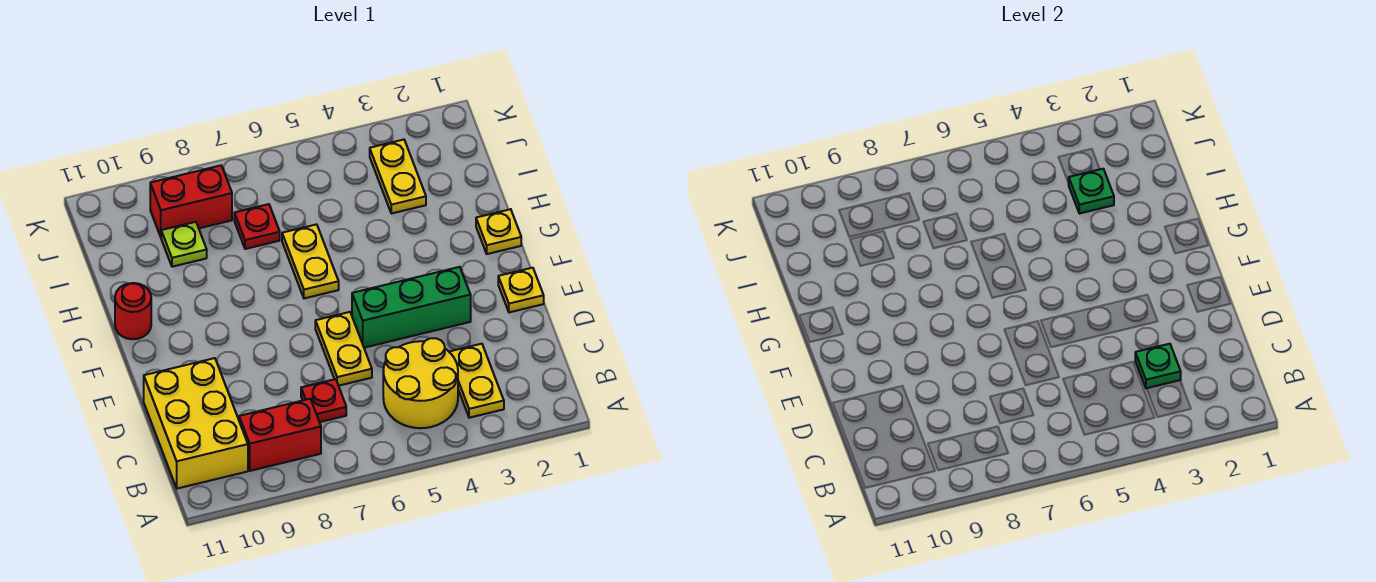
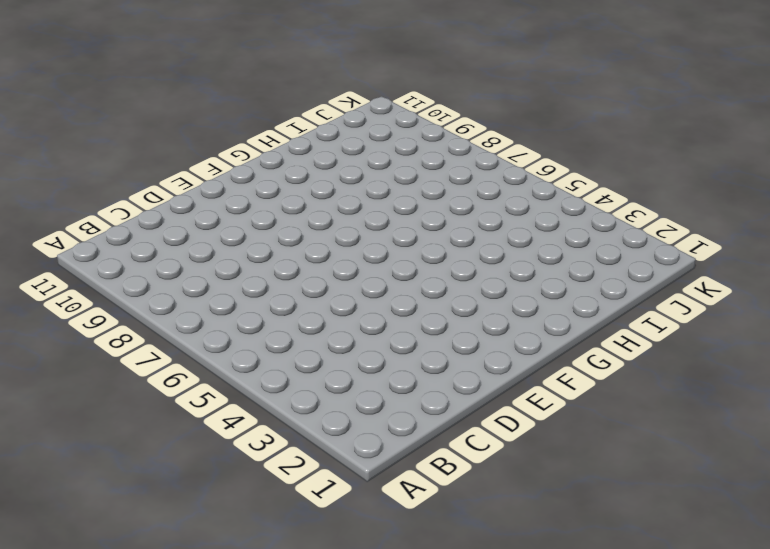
none -> yellow plate B3:C3 level 1
none -> yellow round brick B4:C5 level 1
none -> red brick B8:B9 level 1

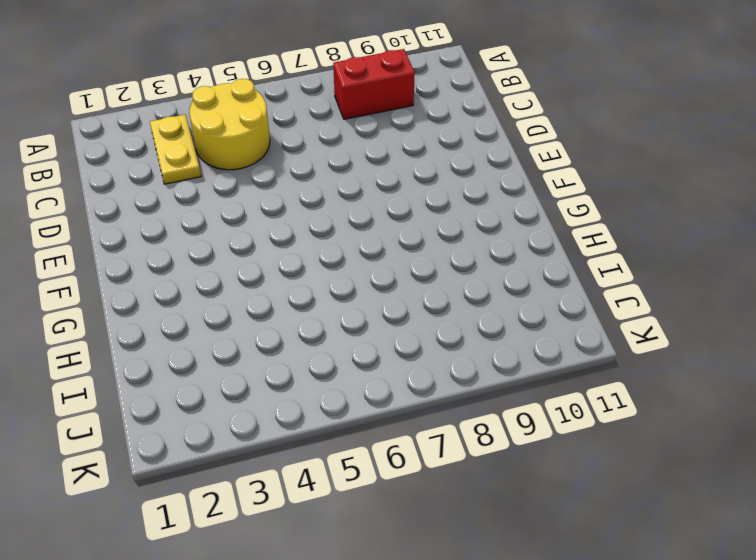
none -> yellow brick B10:D11 level 1
none -> red plate C7 level 1
none -> yellow plate D6:E6 level 1

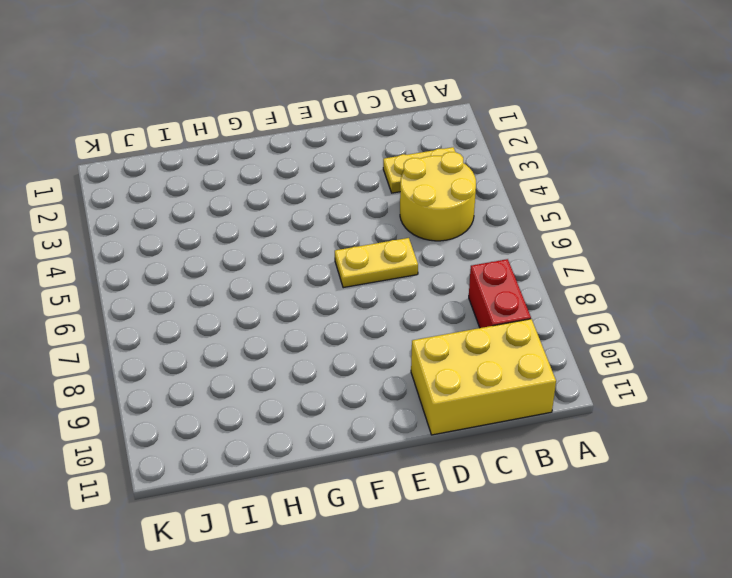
none -> red plate C7 level 1
none -> yellow plate E1 level 1
none -> green brick E3:E5 level 1

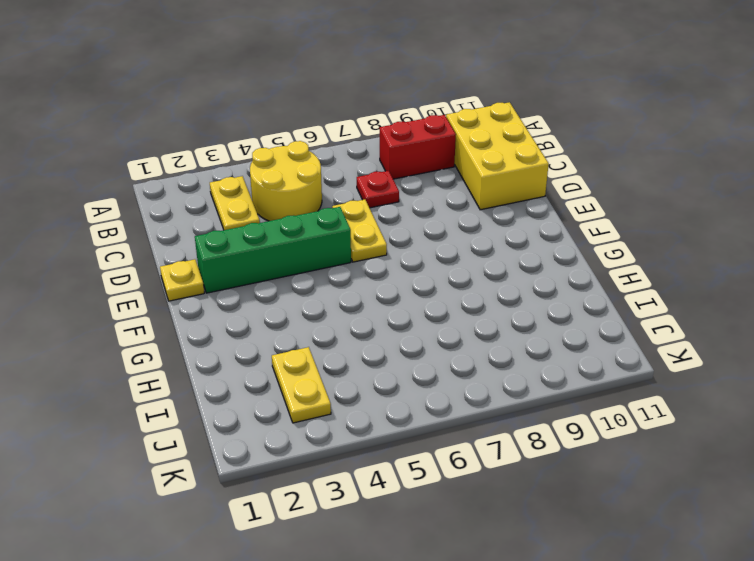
green brick E2:E5 level 1 -> green brick E3:E5 level 1
none -> yellow plate G1 level 1
none -> yellow plate G6:H6 level 1
none -> red round brick G11 level 1

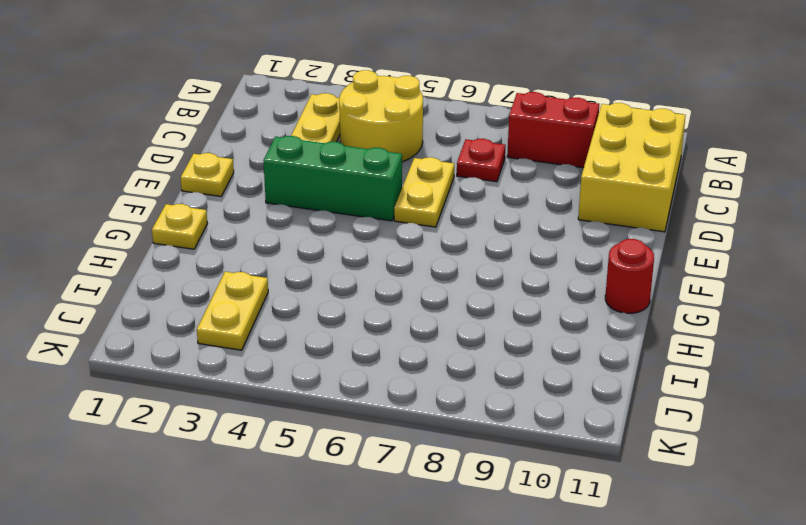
none -> yellow plate G6:H6 level 1
none -> red plate I7 level 1
none -> lime plate I9 level 1

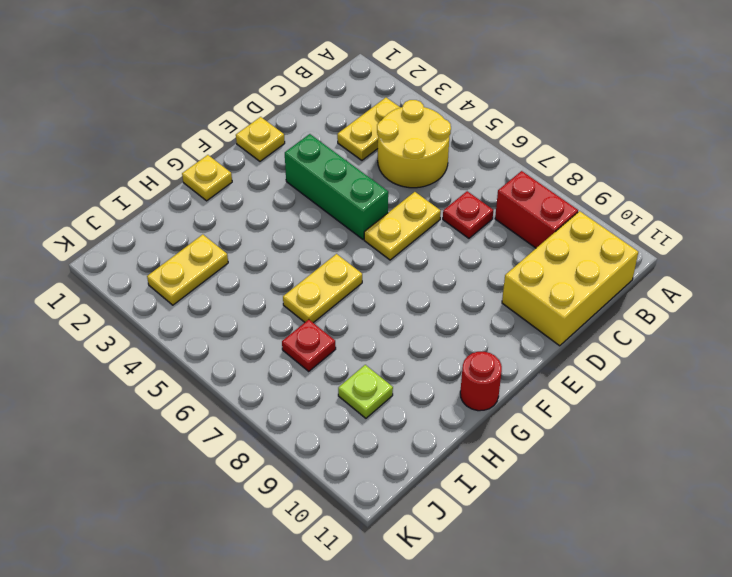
none -> red brick J8:J9 level 1
none -> green plate C3 level 2
none -> green plate I3 level 2

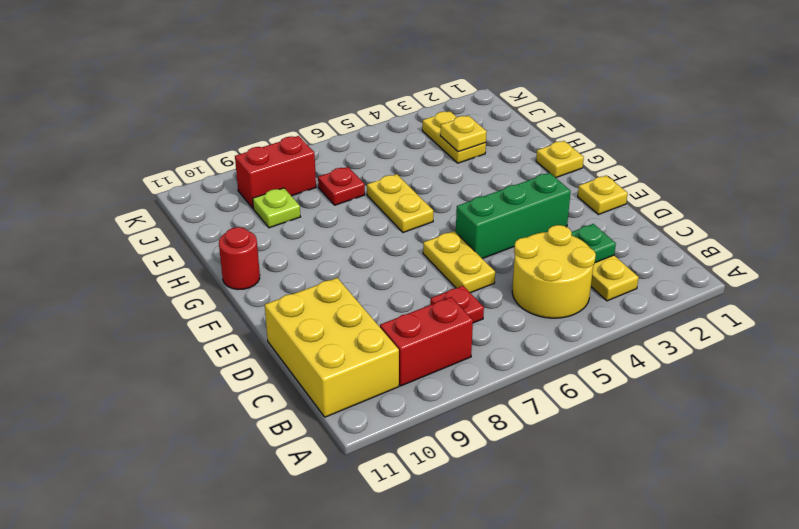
yellow plate I3 level 2 -> green plate I3 level 2

